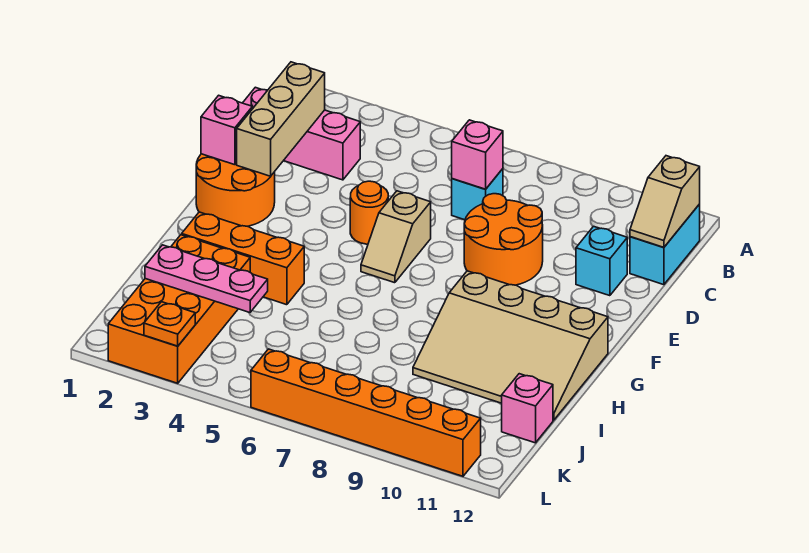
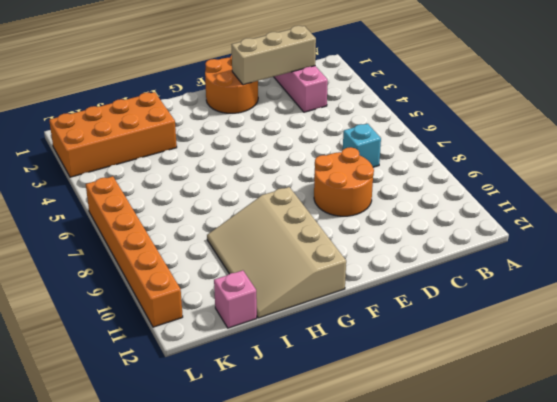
none -> cyan brick B12:C12 level 1
none -> cyan brick D11 level 1
none -> orange round brick E5 level 1

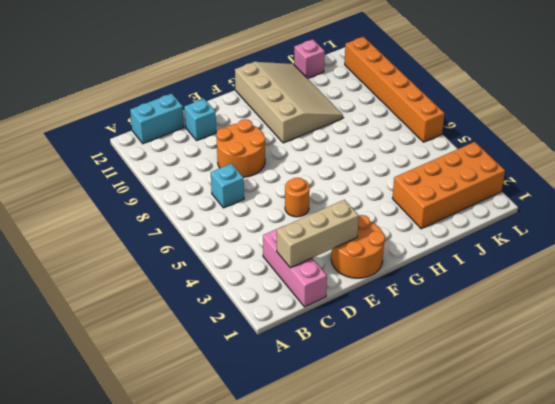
none -> tan slope E6:F6 level 1 top E
none -> orange brick H2:H4 level 1
none -> tan slope B12:C12 level 2 top B

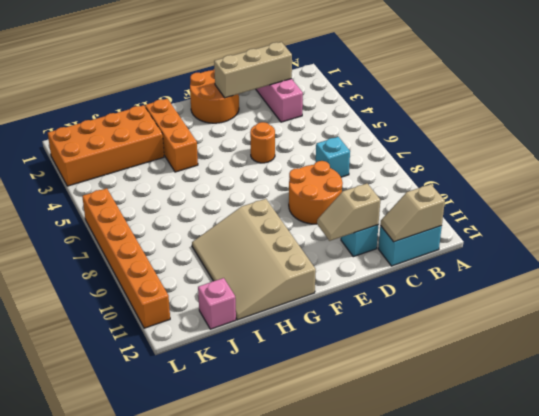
tan slope D11:E11 level 2 top D -> tan slope E6:F6 level 1 top E
none -> pink brick C7 level 2
none -> pink brick E1 level 2
none -> pink plate J2:J4 level 2

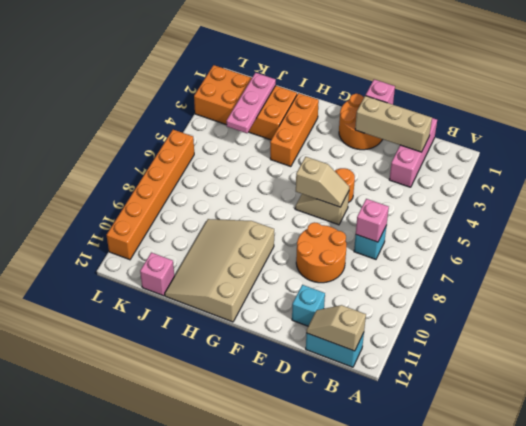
tan slope E6:F6 level 2 top F -> none
none -> orange plate L3 level 2

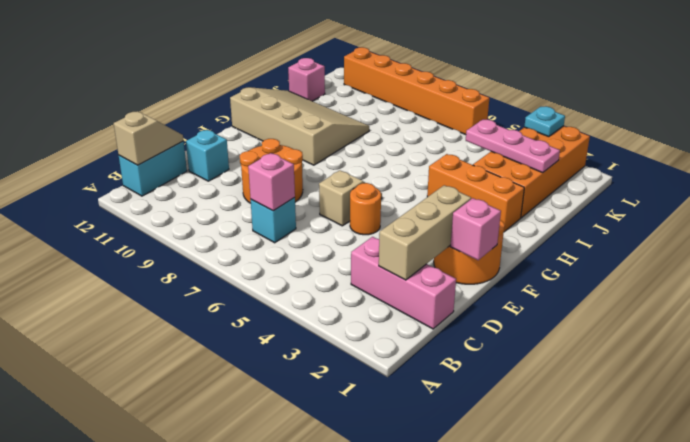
cyan plate L3 level 2 -> orange plate L3 level 2

